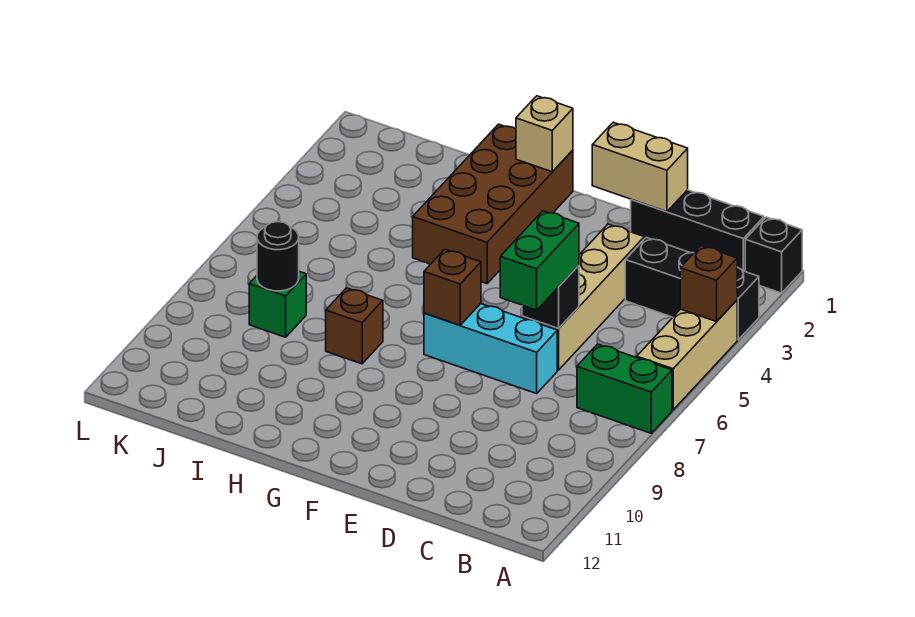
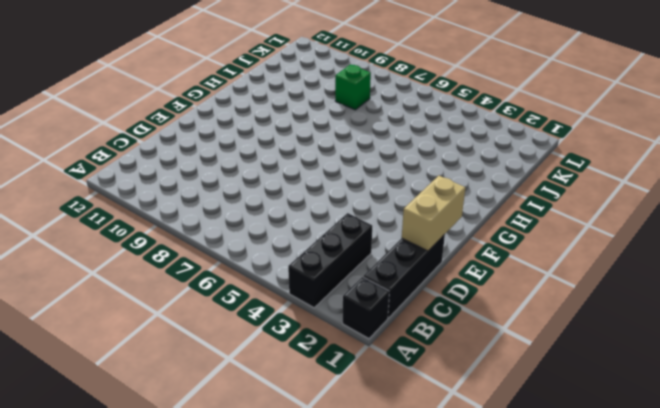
none -> tan brick A4:A6 level 1
none -> green brick A7:B7 level 1
none -> tan brick D3:D6 level 1

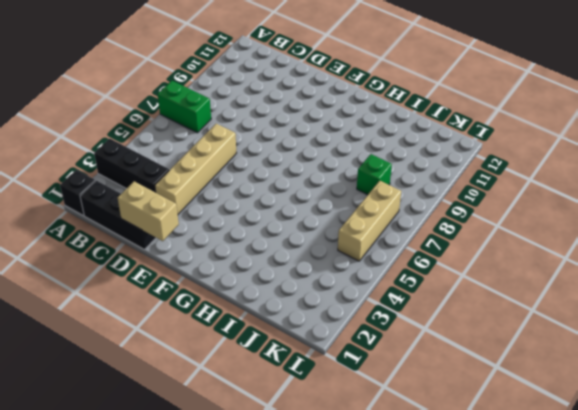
tan brick K5:K7 level 1 -> tan brick A4:A6 level 1
none -> cyan brick D7:F7 level 1
none -> brown brick G1:H4 level 1
none -> brown brick H8 level 1

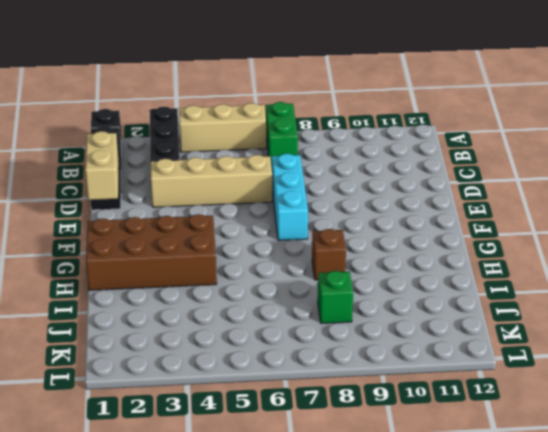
none -> brown brick A4 level 2
none -> black brick D6 level 2
none -> brown brick F7 level 2

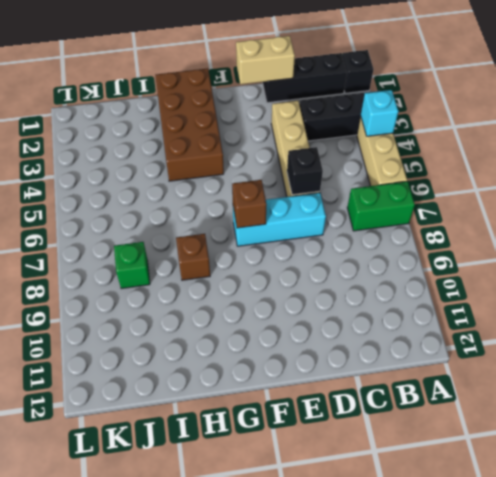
cyan brick A4 level 2 -> brown brick A4 level 2
none -> tan brick G1 level 2
none -> black round brick J8 level 2
none -> green brick D6:D7 level 3

